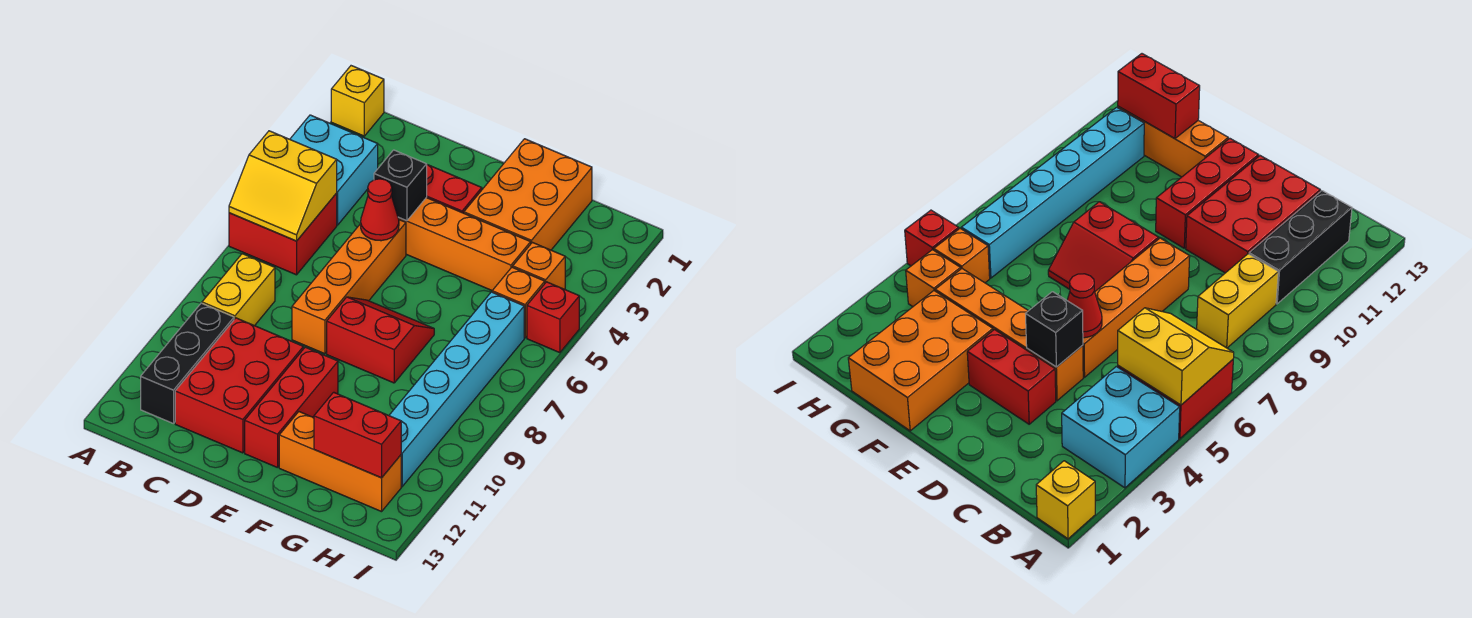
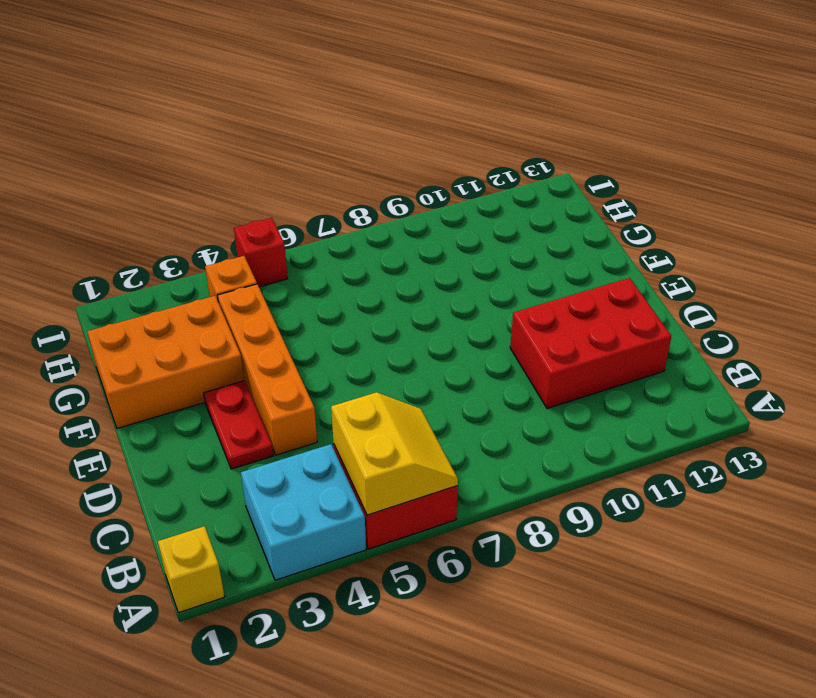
red plate D3:E3 level 1 -> red brick D3:E3 level 1
none -> yellow brick B8:B9 level 1
none -> black brick B10:B12 level 1
none -> orange brick D5:D8 level 1

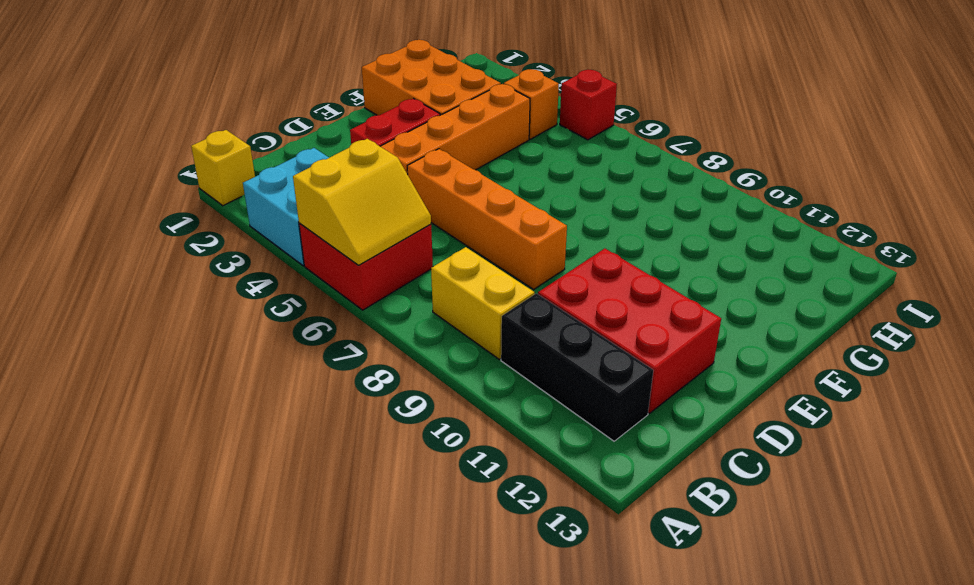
none -> red slope E7:F8 level 1 top 8
none -> red brick E10:E12 level 1
none -> orange brick F12:H12 level 1

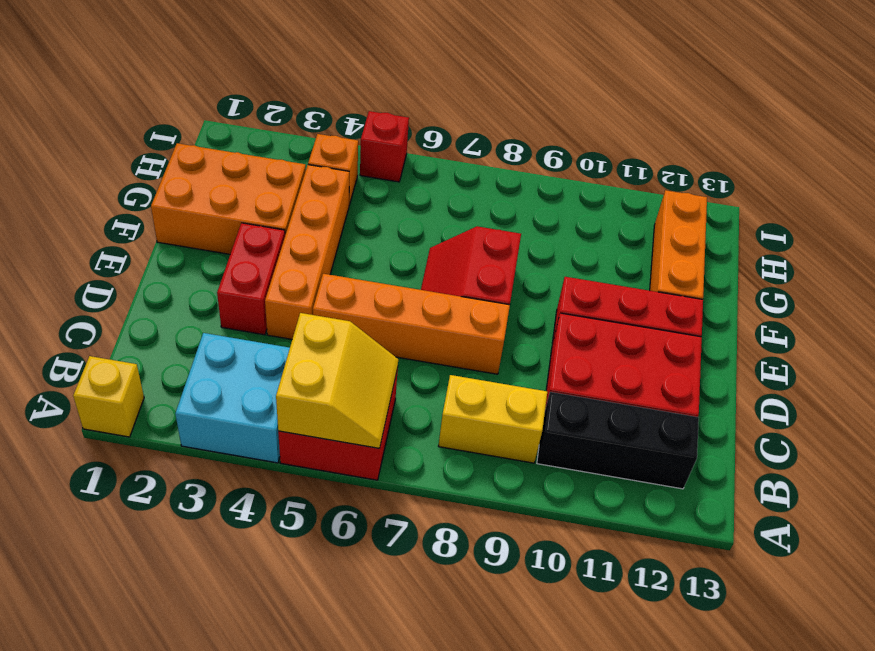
none -> orange brick H5 level 1
none -> cyan brick H6:H11 level 1
none -> black brick D4 level 2

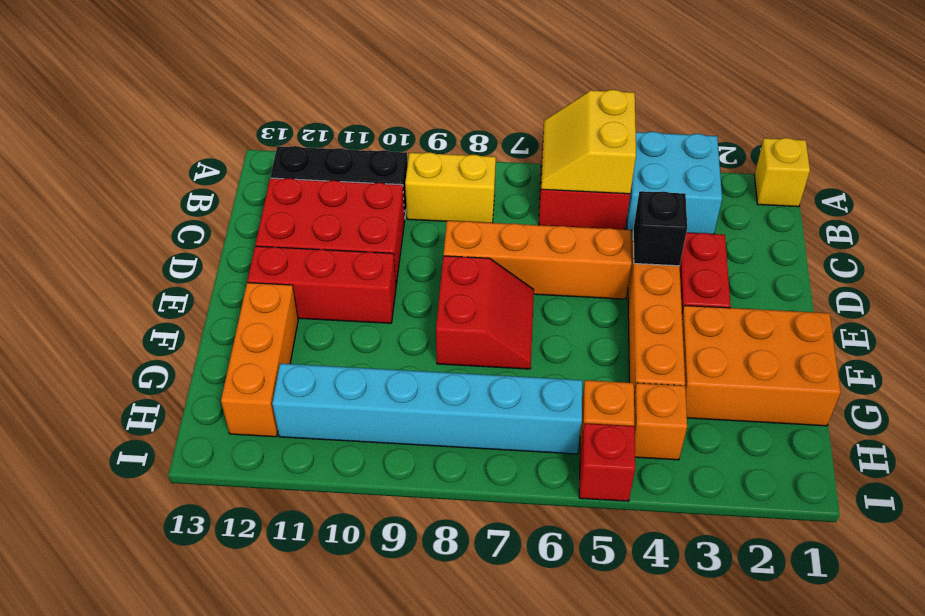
none -> red cone D5 level 2
none -> red brick G12:H12 level 2

